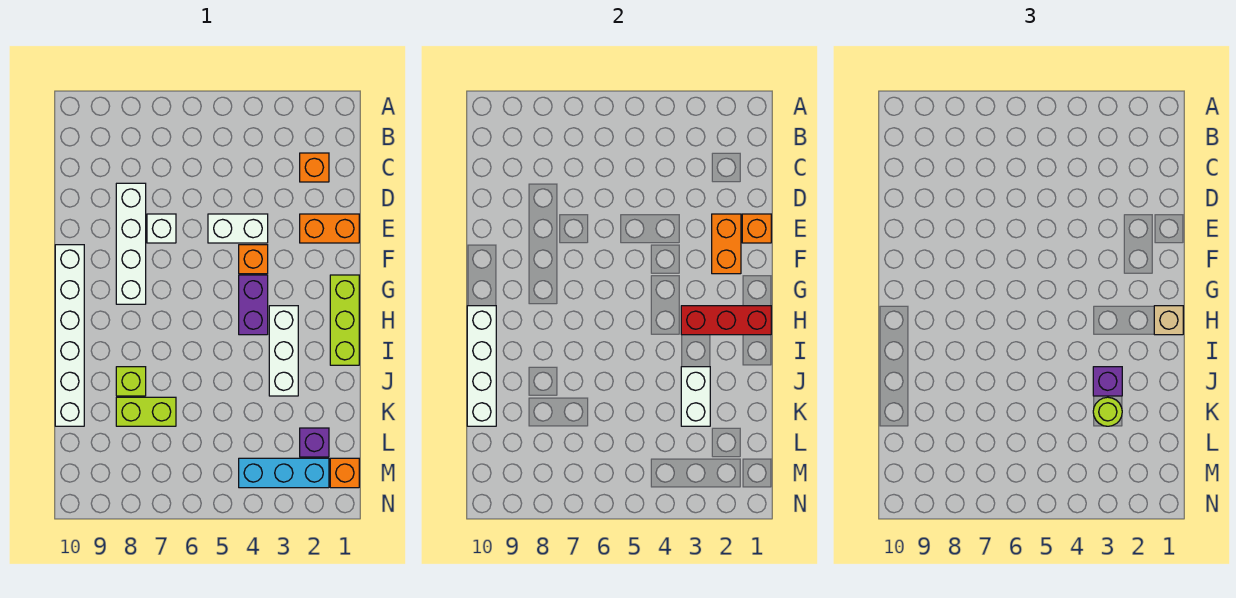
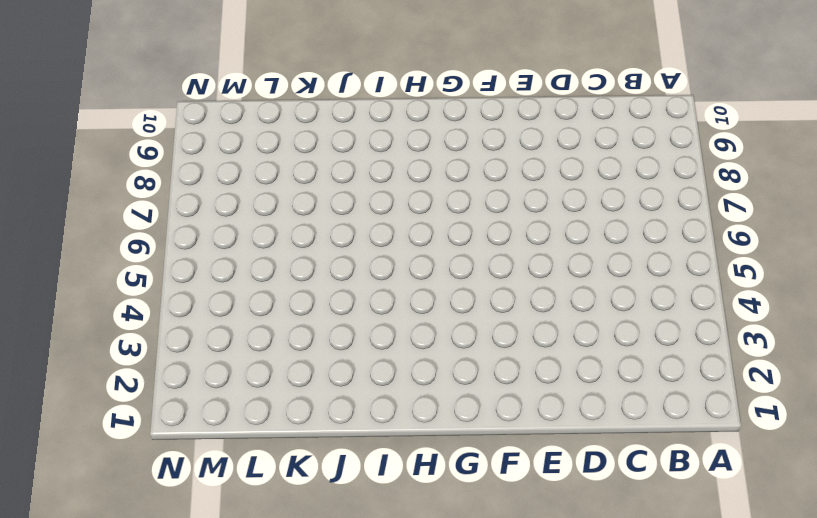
none -> orange brick C2 level 1
none -> white brick D8:G8 level 1
none -> orange brick E1:E2 level 1

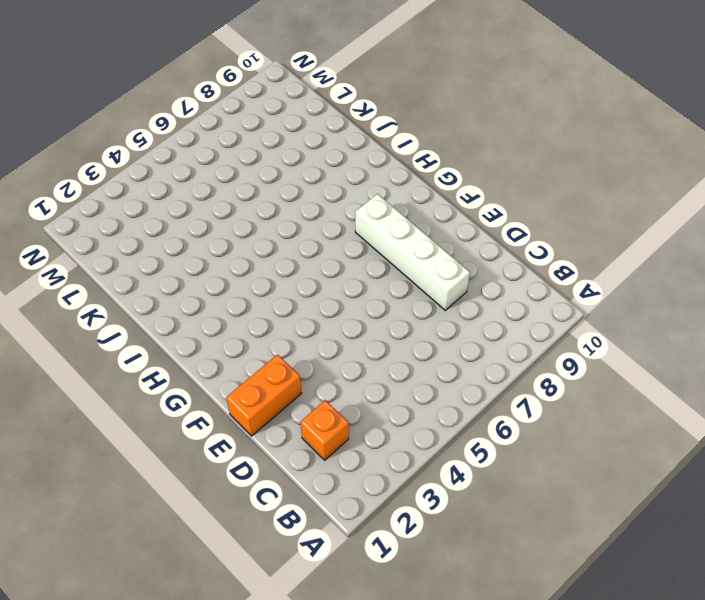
none -> white brick E4:E5 level 1
none -> white brick E7 level 1
none -> orange brick F4 level 1

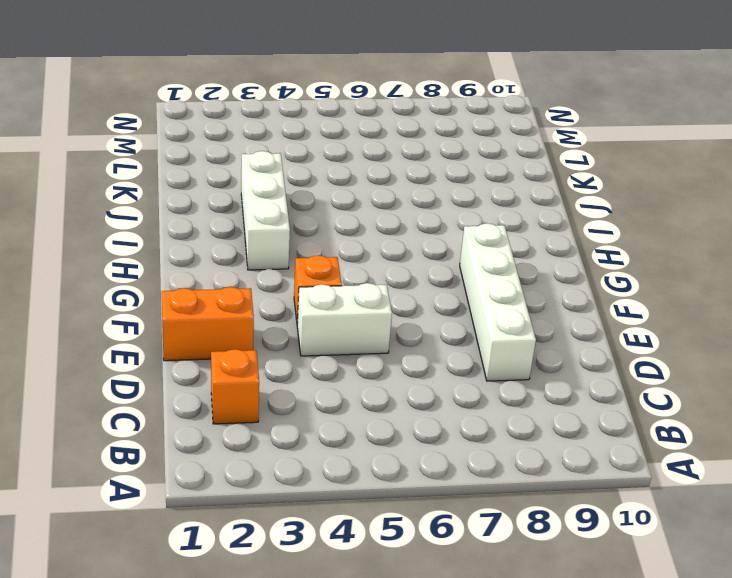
none -> white brick E7 level 1
none -> white brick F10:K10 level 1
none -> lime brick G1:I1 level 1

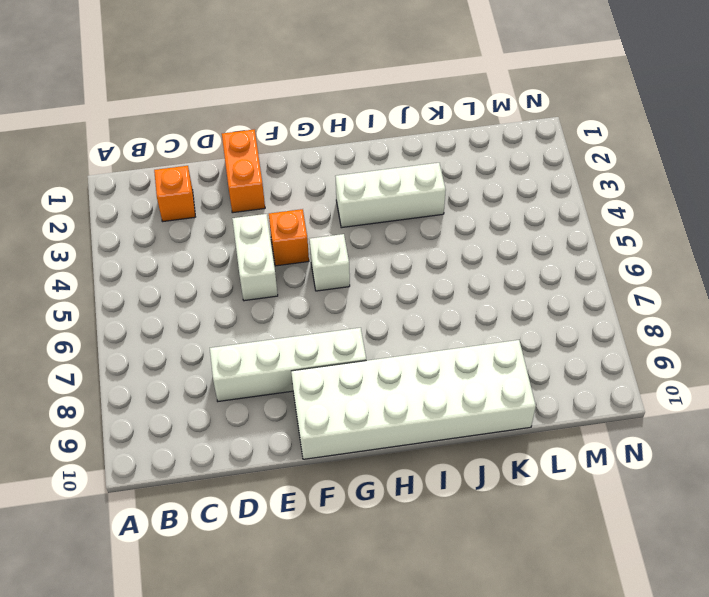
white brick F9:K10 level 1 -> white brick F10:K10 level 1
white brick G5 level 1 -> white brick E7 level 1
none -> lime brick G1:I1 level 1
none -> purple brick G4:H4 level 1
none -> lime brick J8 level 1

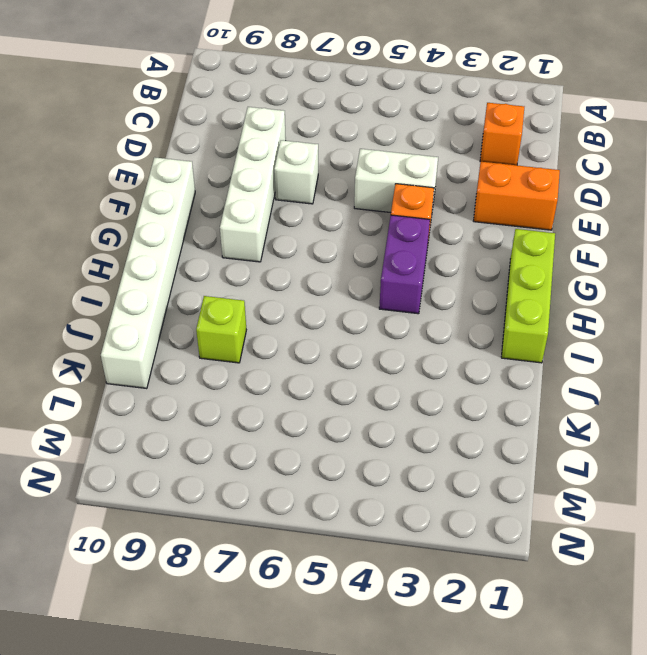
none -> white brick H3:J3 level 1
none -> lime brick K7:K8 level 1
none -> purple brick L2 level 1

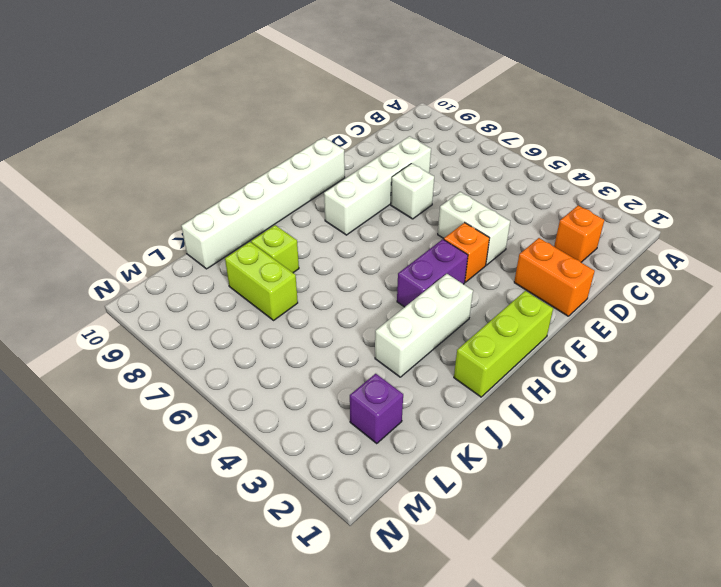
none -> orange brick M1 level 1
none -> cyan brick M2:M4 level 1
none -> orange brick E1 level 2

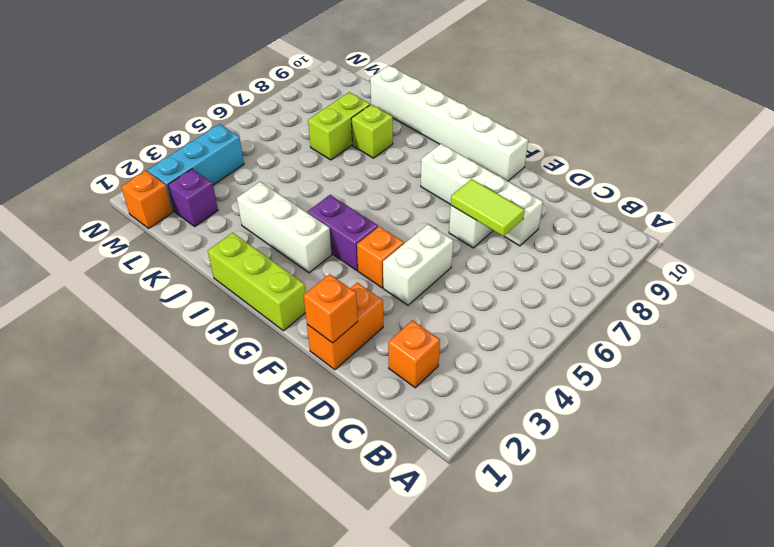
lime tile D7:E7 level 2 -> none
none -> orange brick E2:F2 level 2
none -> red brick H1:H3 level 2
none -> white brick H10:K10 level 2

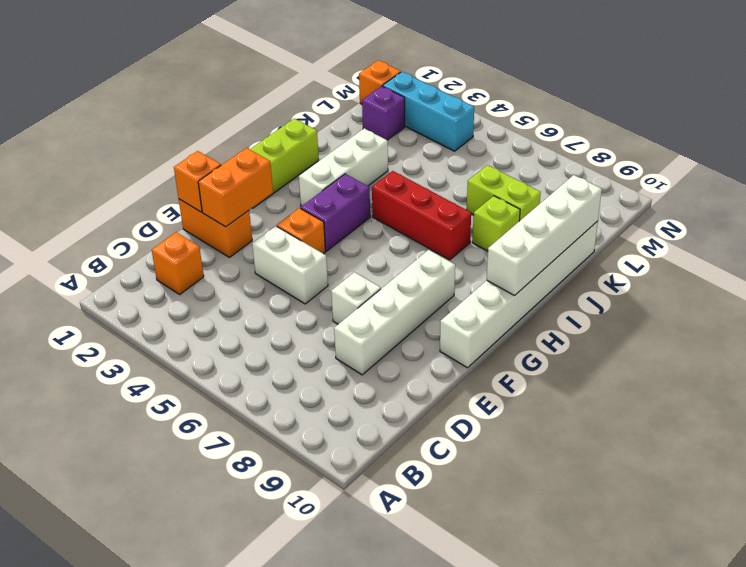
red brick I5:I7 level 1 -> red brick H1:H3 level 2
none -> white brick J3:K3 level 2
none -> tan brick H1 level 3
none -> purple brick J3 level 3

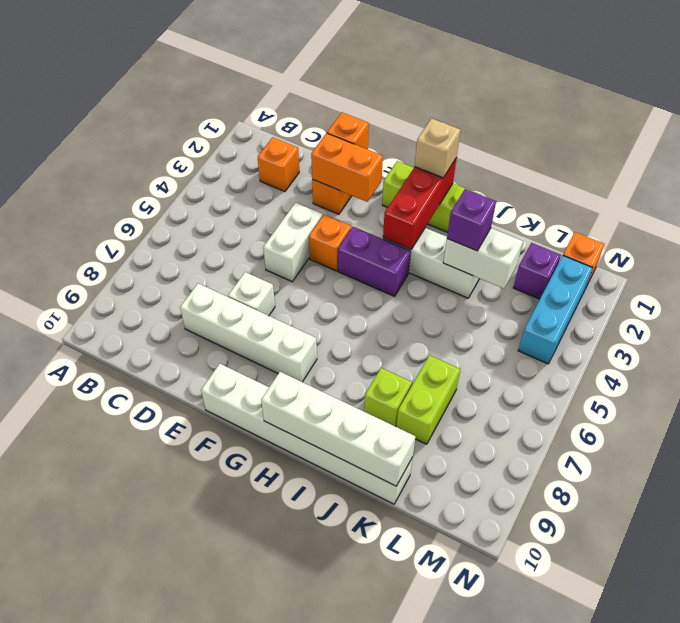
none -> lime round brick K3 level 3

